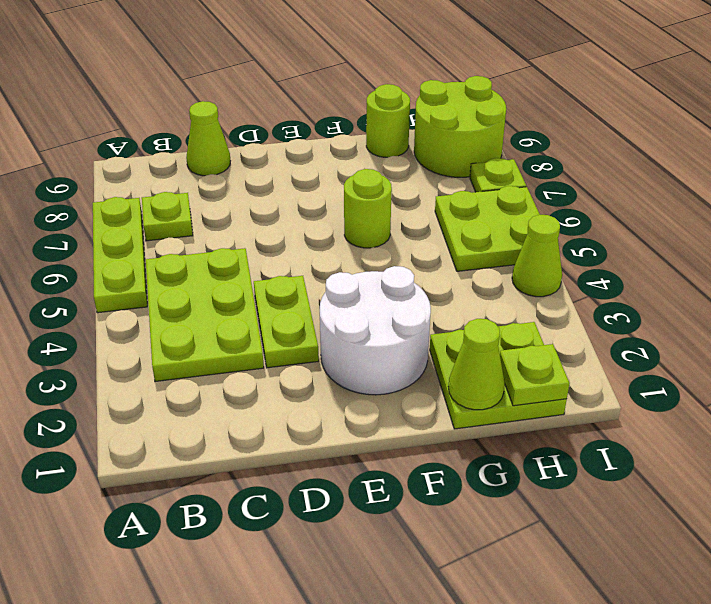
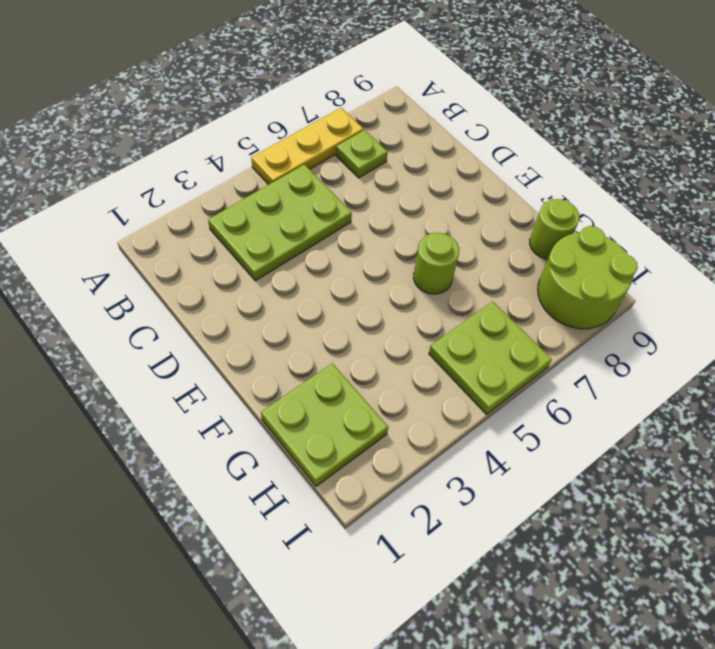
yellow plate A5:A7 level 1 -> lime plate A5:A7 level 1
none -> lime cone C9 level 1
none -> lime plate D3:D4 level 1
none -> white round brick E2:F3 level 1

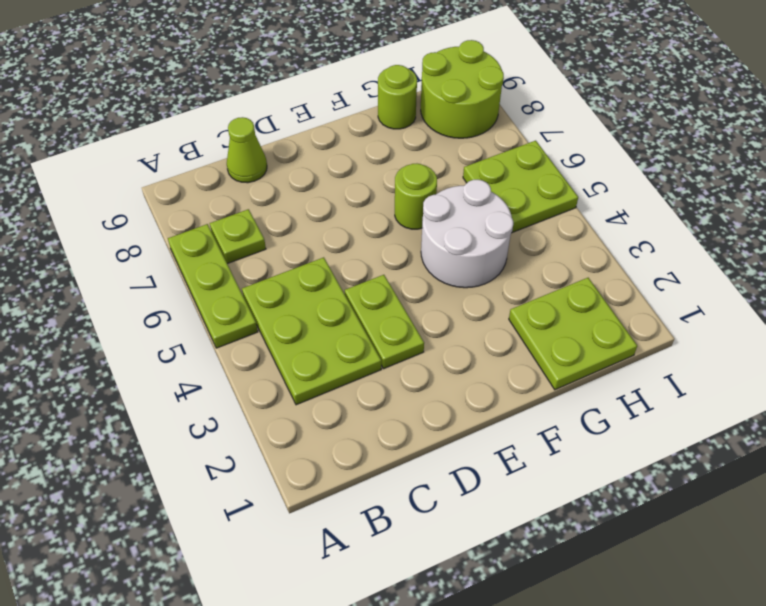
white round brick F4:G5 level 1 -> white round brick E2:F3 level 1
none -> lime cone I4 level 1
none -> lime plate I7 level 1
none -> lime cone G1 level 2

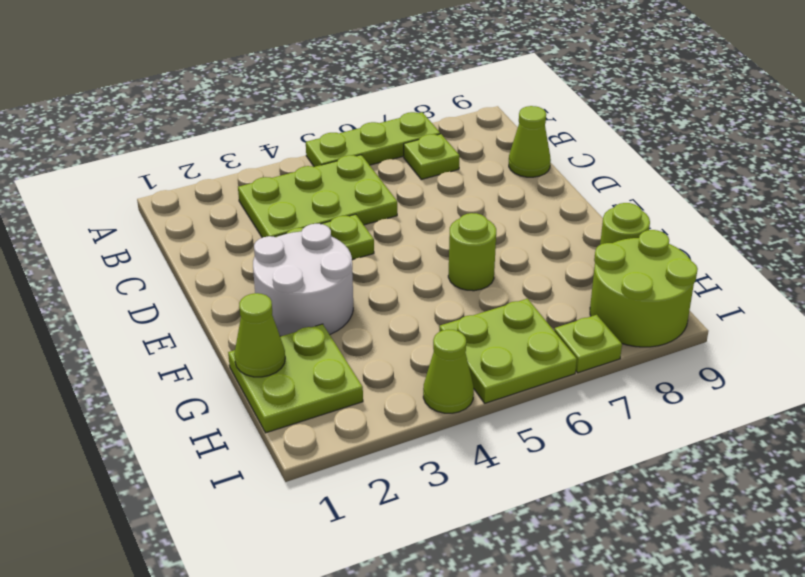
none -> lime plate H1 level 2

